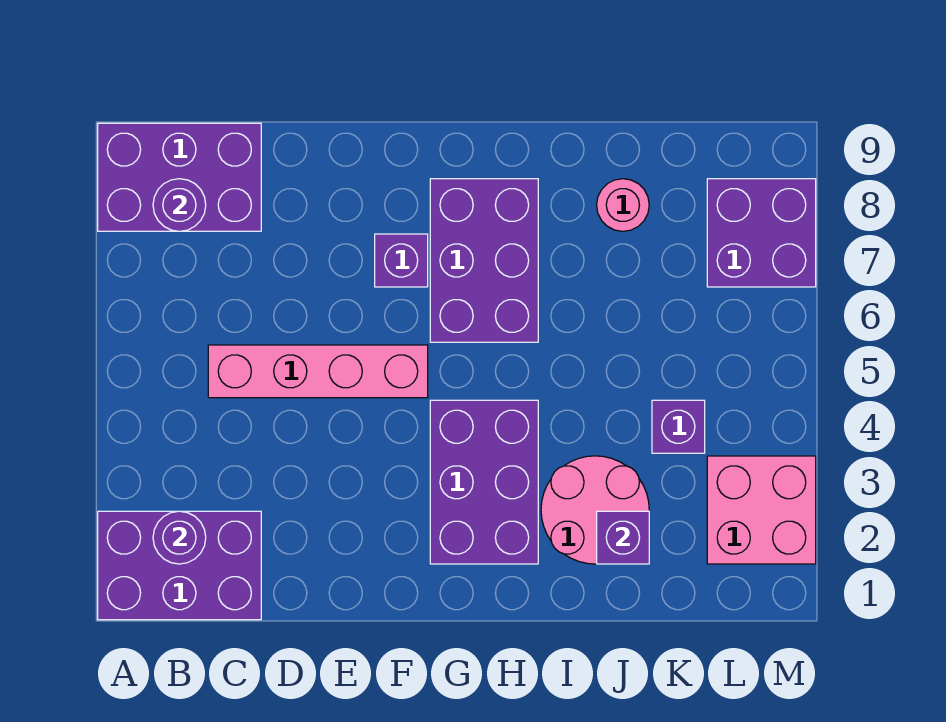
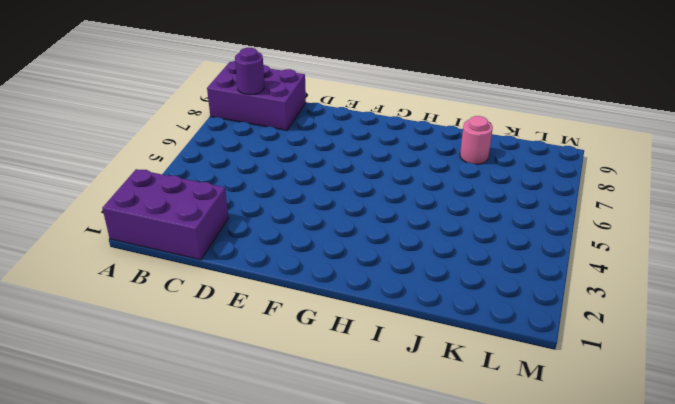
none -> pink brick C5:F5 level 1
none -> purple brick F7 level 1
none -> purple brick G2:H4 level 1

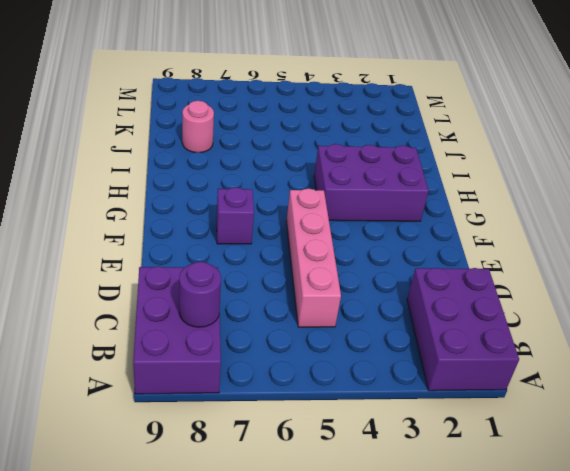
none -> purple brick G6:H8 level 1
none -> pink round brick I2:J3 level 1
none -> purple brick K4 level 1

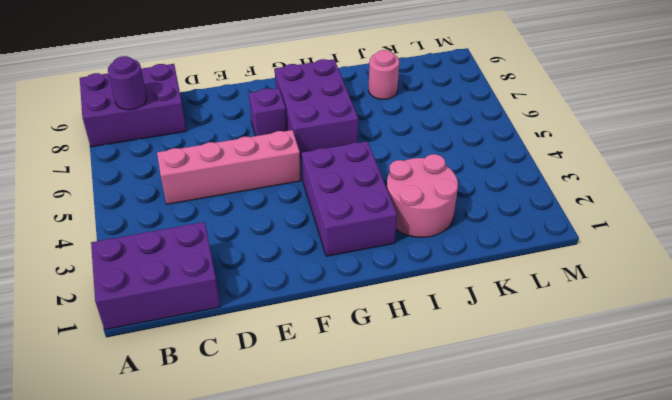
none -> purple brick K4 level 1
none -> pink brick L2:M3 level 1
none -> purple brick L7:M8 level 1

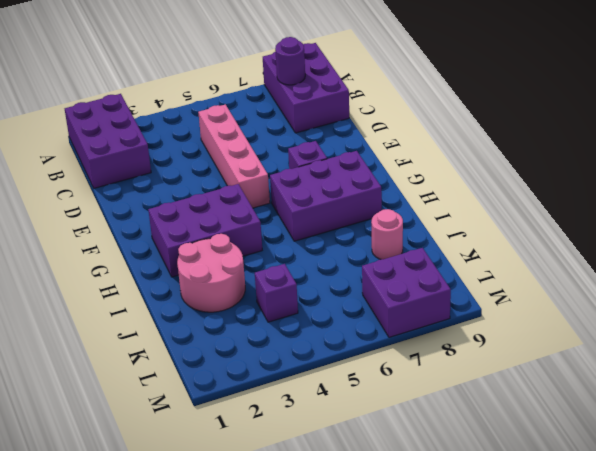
none -> pink brick L2:M3 level 1
none -> purple round brick B2 level 2
none -> purple brick J2 level 2

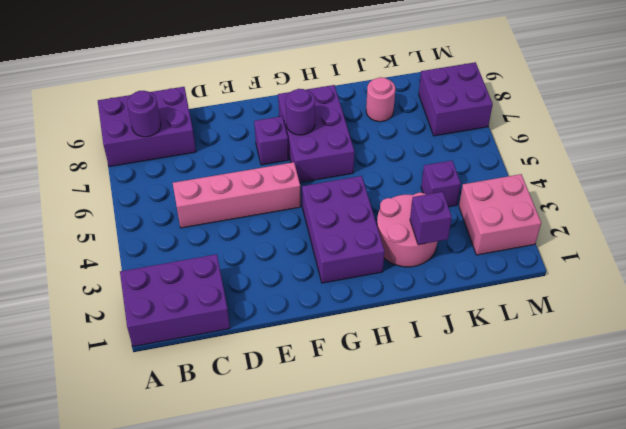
purple round brick G7 level 2 -> purple round brick B2 level 2

